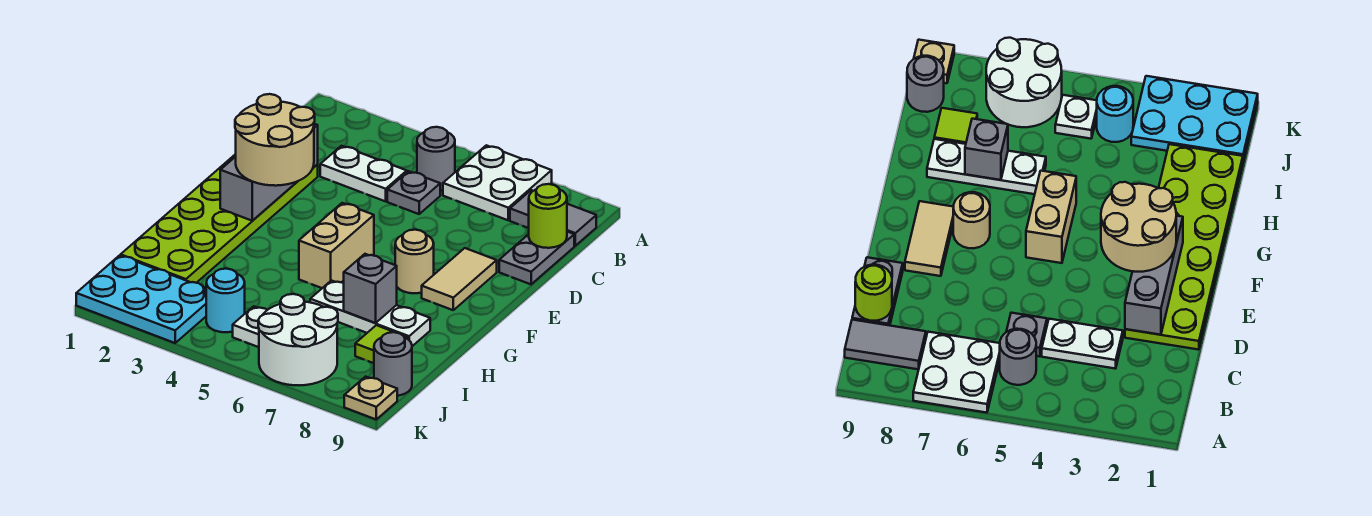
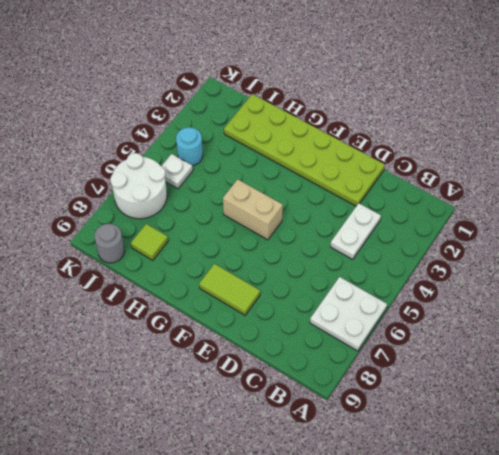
lime tile E8:F8 level 1 -> tan tile E8:F8 level 1
none -> grey round brick B5 level 1
none -> grey tile B8:B9 level 1
none -> grey plate C5 level 1

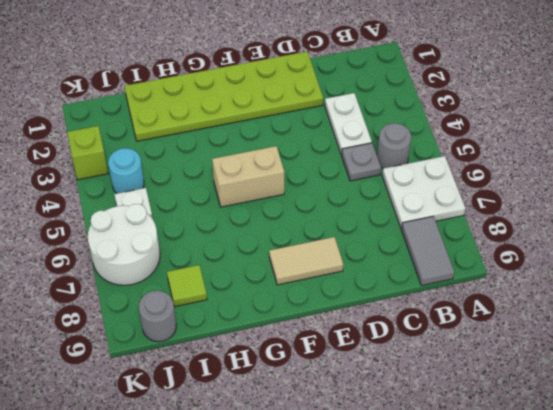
lime brick K3 level 1 -> cyan plate J1:K3 level 1
none -> grey plate C9:D9 level 1
none -> tan round brick F7 level 1
none -> white plate H6:H8 level 1

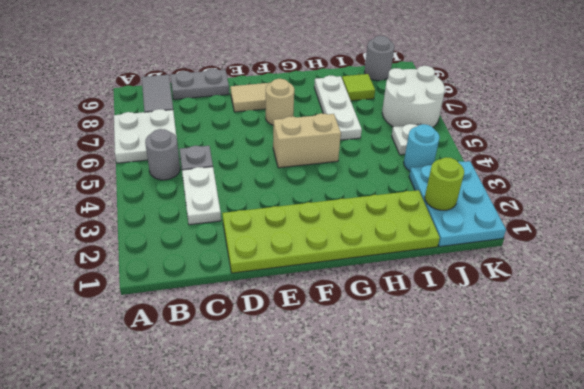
lime round brick J2 level 2 -> lime round brick C9 level 2
none -> tan plate K9 level 1
none -> grey brick D2:F2 level 2
none -> grey brick H7 level 2

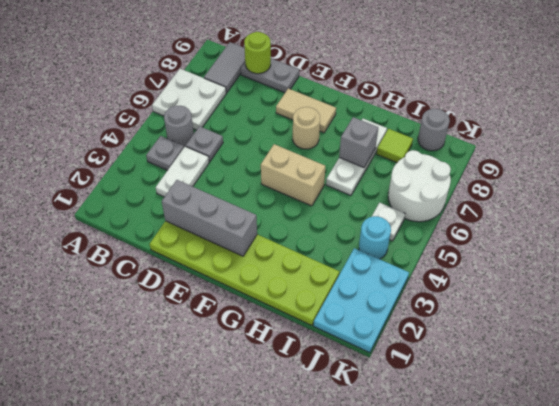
grey plate B4 level 1 -> none
none -> tan plate K9 level 1
none -> tan round brick E2:F3 level 3

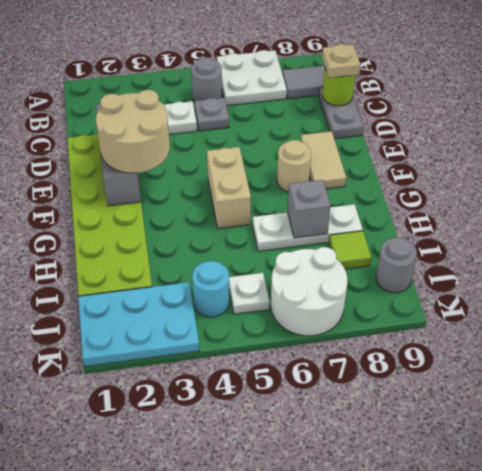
tan plate C9 level 3 -> tan plate K9 level 1

